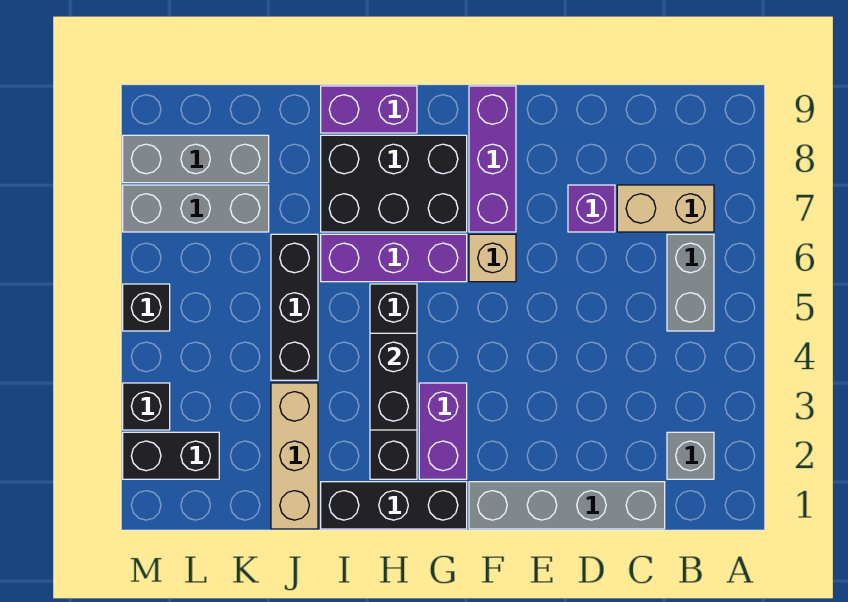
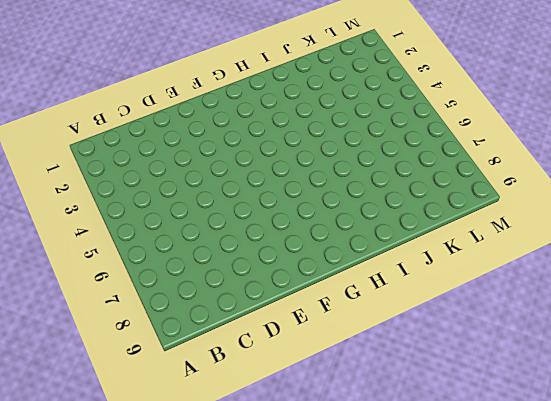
none -> grey brick B2 level 1
none -> grey brick B5:B6 level 1
none -> tan brick B7:C7 level 1

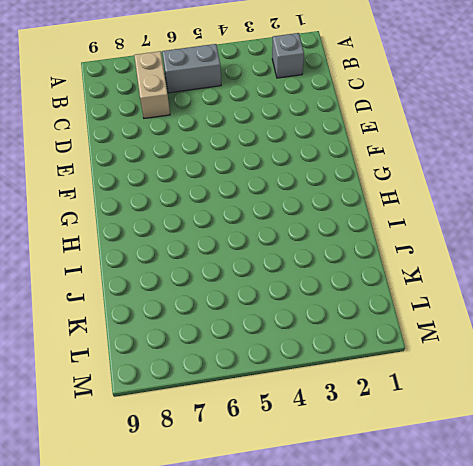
none -> grey brick C1:F1 level 1
none -> purple brick D7 level 1
none -> tan brick F6 level 1

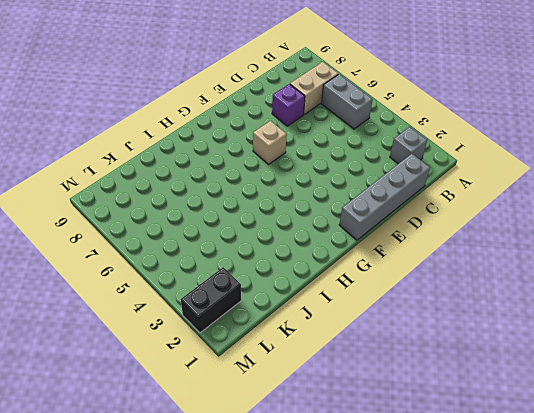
none -> purple brick F7:F9 level 1
none -> black brick G1:I1 level 1
none -> purple brick G2:G3 level 1

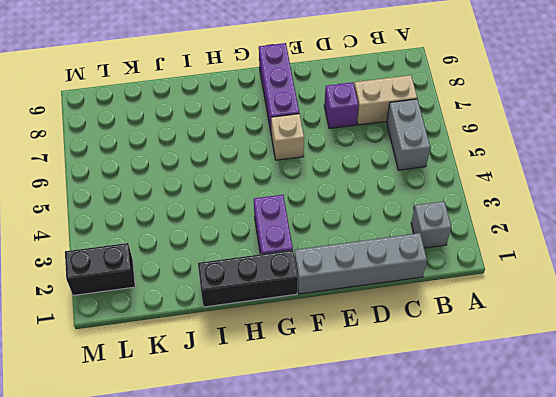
none -> purple brick G6:I6 level 1
none -> black brick G7:I8 level 1
none -> black brick H2:H5 level 1

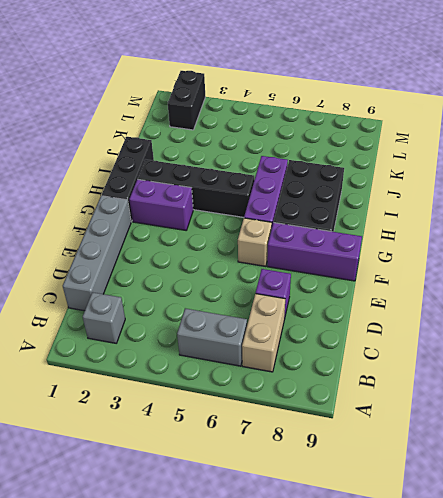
none -> purple brick H9:I9 level 1
none -> tan brick J1:J3 level 1
none -> black brick J4:J6 level 1

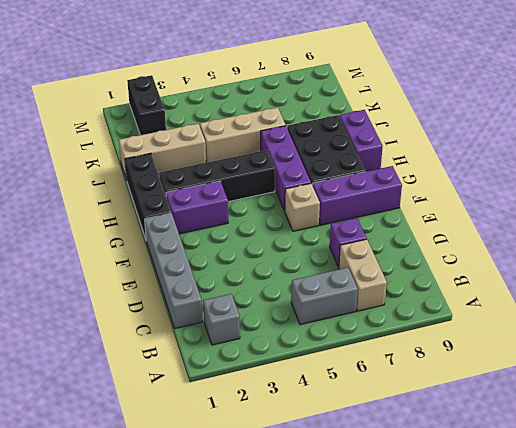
tan brick J4:J6 level 1 -> black brick J4:J6 level 1
none -> grey brick K7:M7 level 1
none -> grey brick K8:M8 level 1
none -> black brick M3 level 1

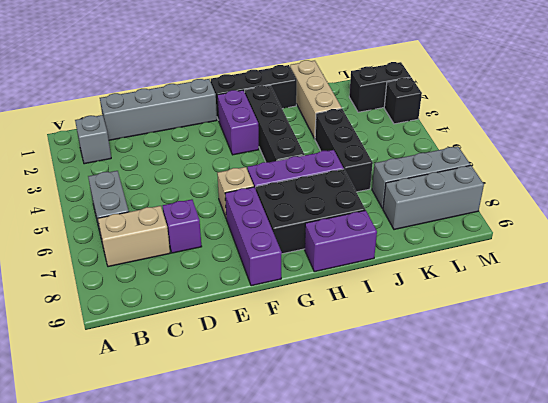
none -> black brick M5 level 1
none -> black brick H3:H4 level 2

